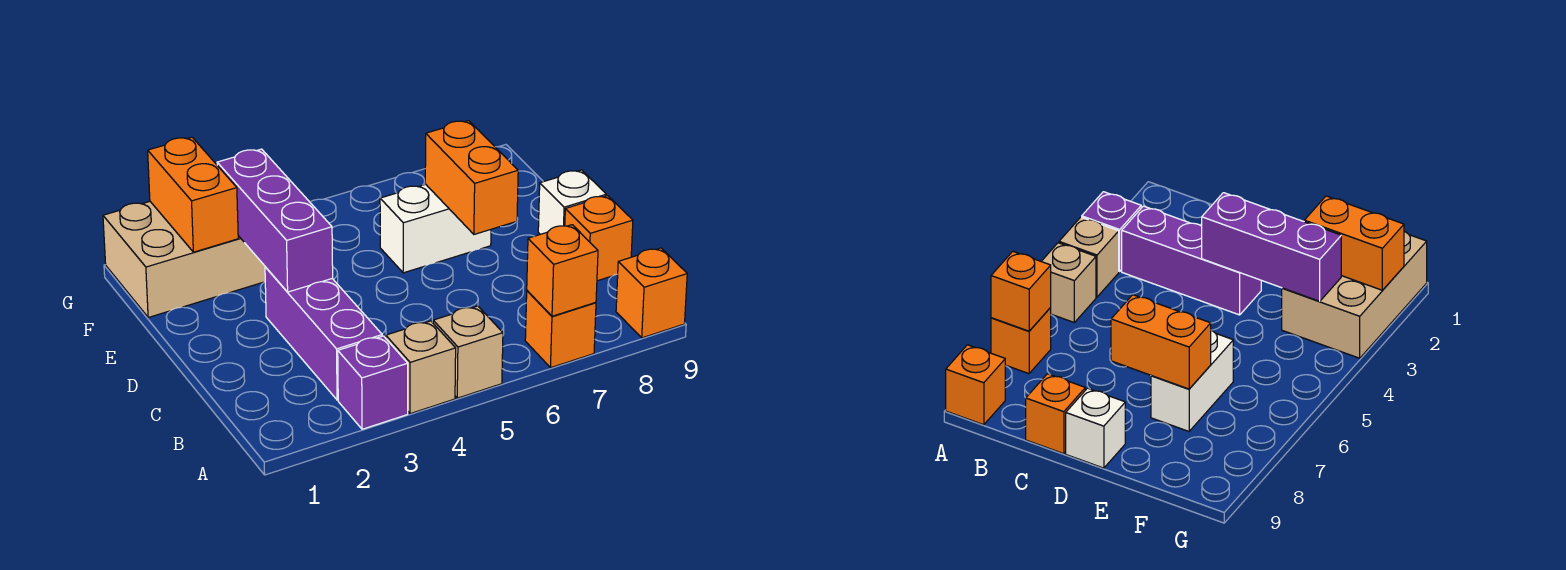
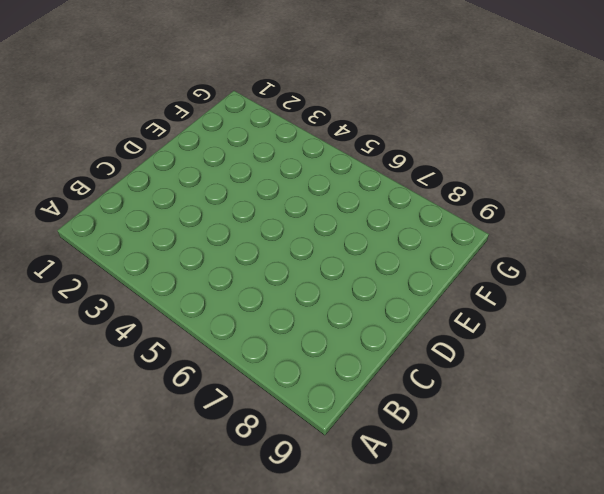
none -> purple brick A3 level 1
none -> tan brick A4 level 1
none -> tan brick A5 level 1

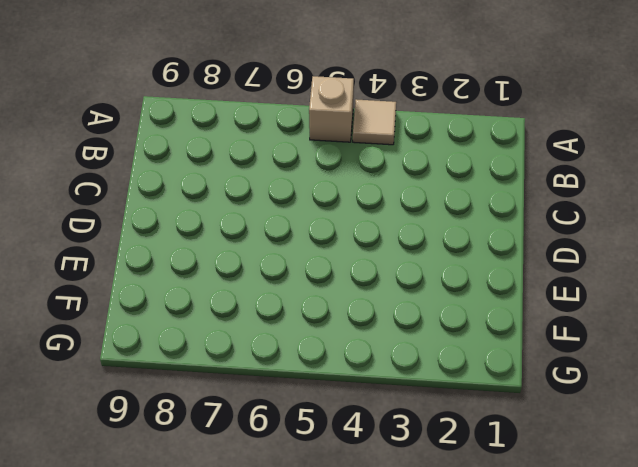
tan tile A4 level 1 -> tan brick A4 level 1
none -> purple brick A3 level 1
none -> orange brick A7 level 1
none -> orange brick A9 level 1

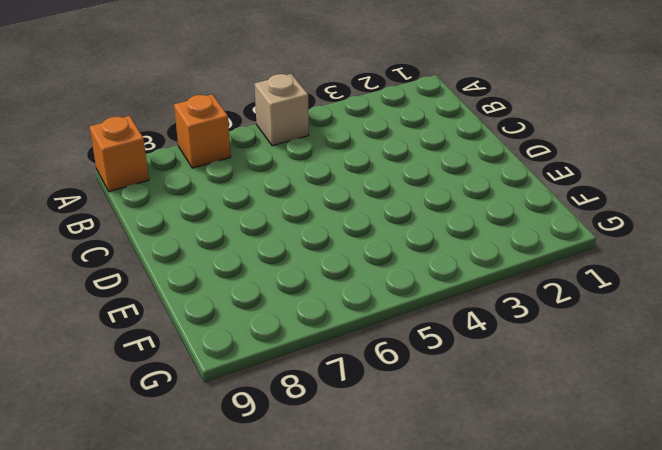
none -> purple brick A3 level 1
none -> tan brick A4 level 1
none -> purple brick B3:D3 level 1

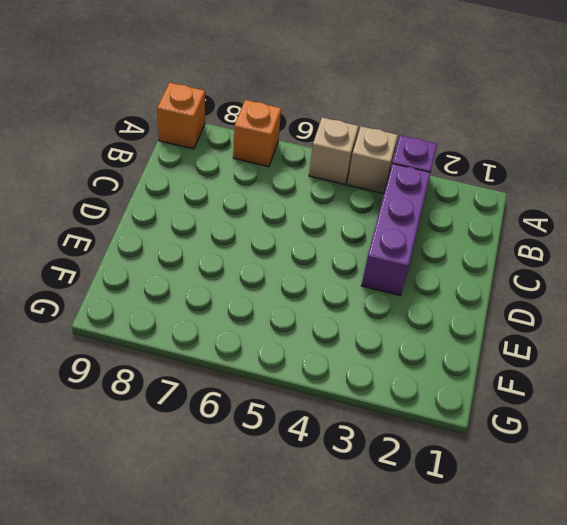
none -> orange brick C9 level 1
none -> white brick D9 level 1
none -> white brick E6:E7 level 1

